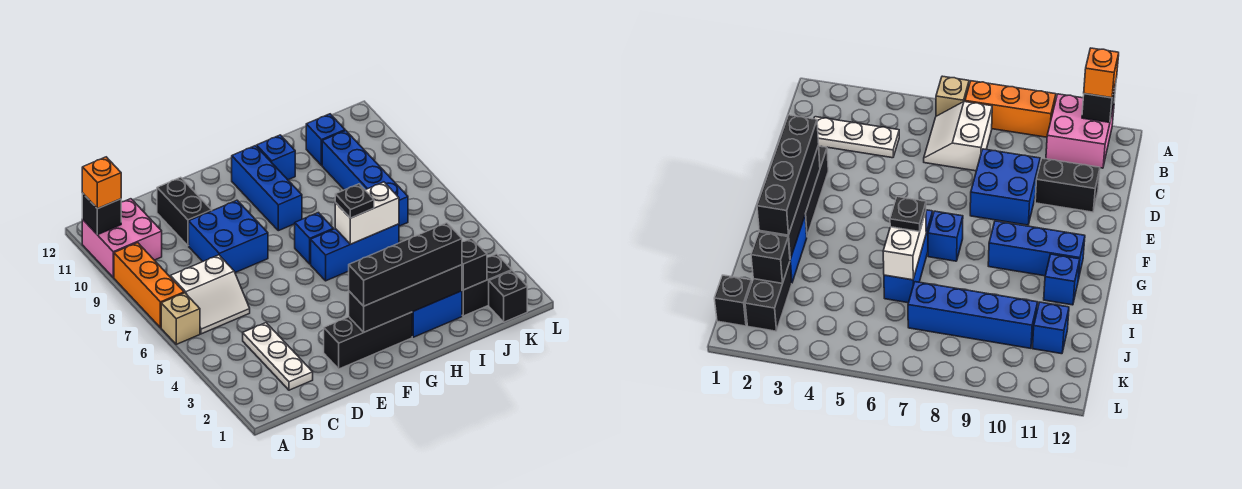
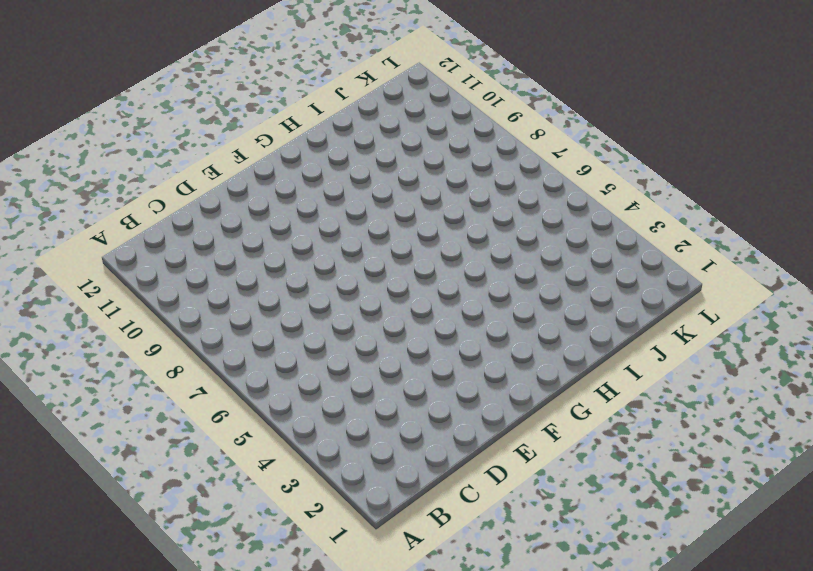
none -> tan brick A6 level 1
none -> orange brick A7:A9 level 1
none -> pink brick A10:B11 level 1

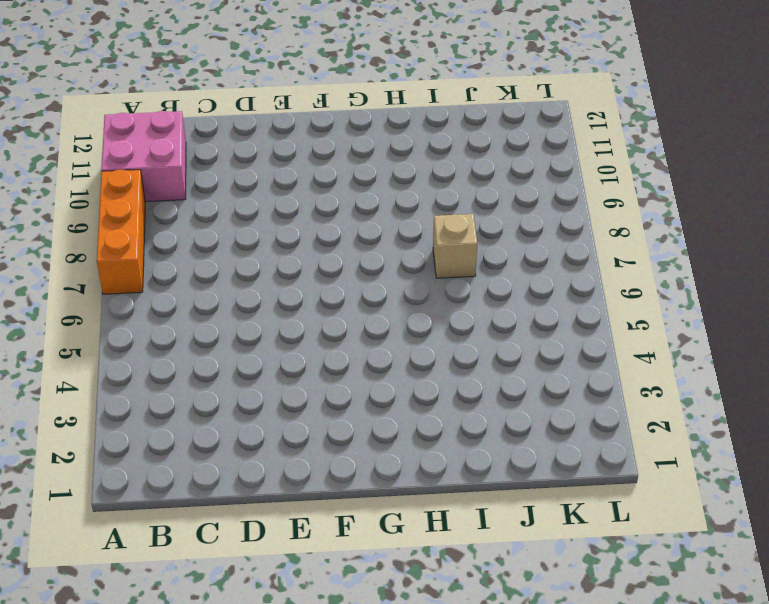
tan brick I7 level 1 -> tan brick A6 level 1
none -> white slope B6:C7 level 1 top 7
none -> white plate C2:C4 level 1
none -> blue brick D8:E9 level 1

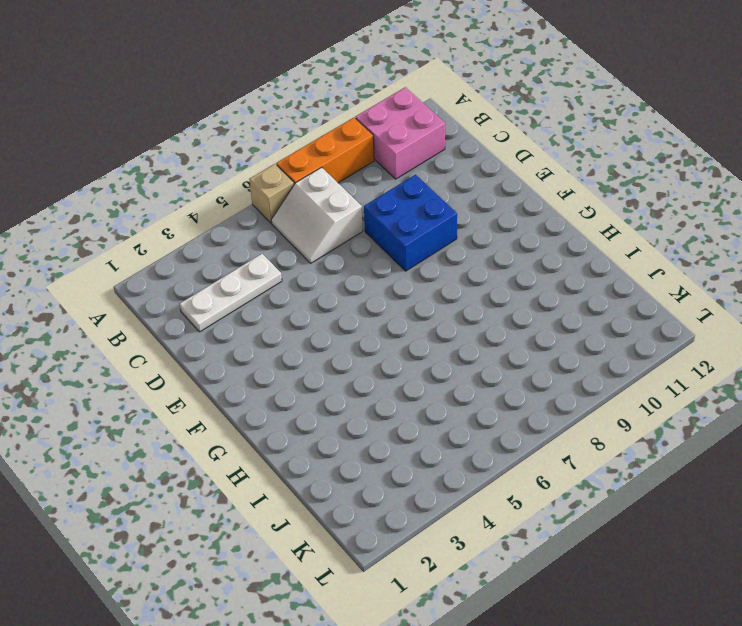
none -> black brick D10:D11 level 1
none -> black brick E2:G2 level 1
none -> blue brick G6:I6 level 1

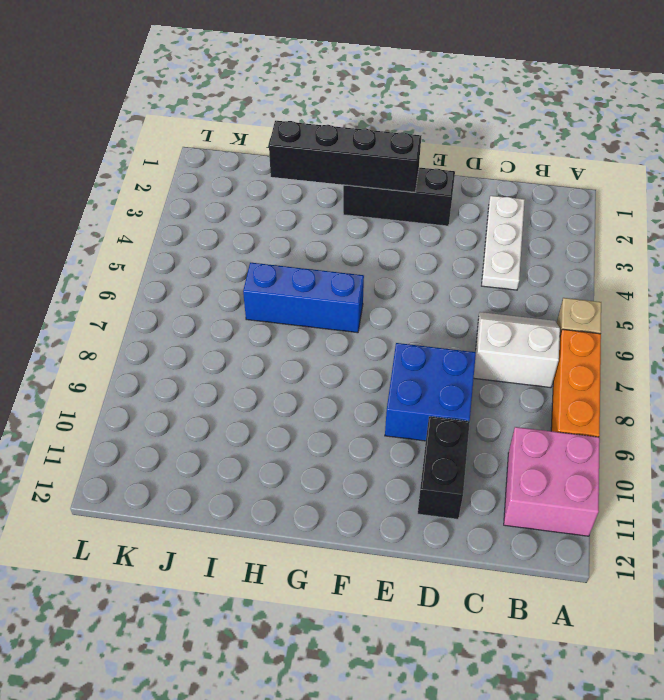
none -> blue brick G7 level 1
none -> blue brick G9:G11 level 1
none -> blue brick H2:I2 level 1

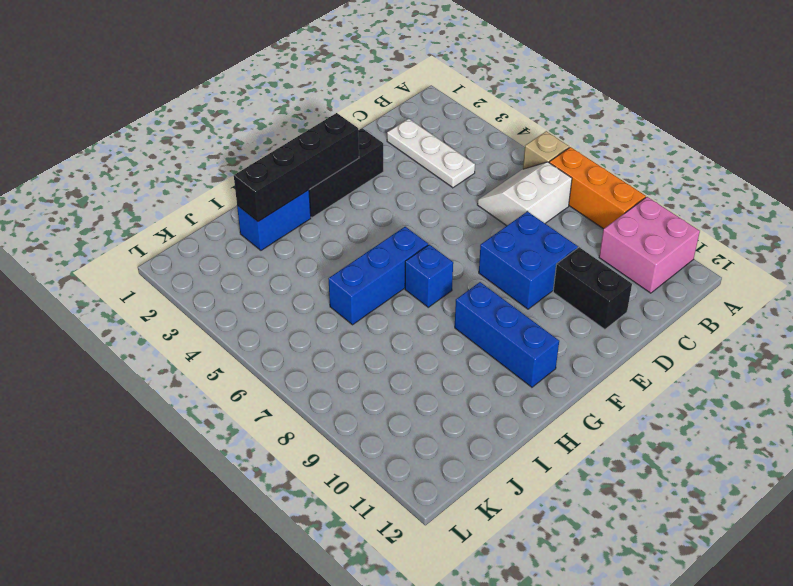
none -> blue brick H11 level 1
none -> black brick J2:K2 level 1
none -> blue brick J7:J10 level 1

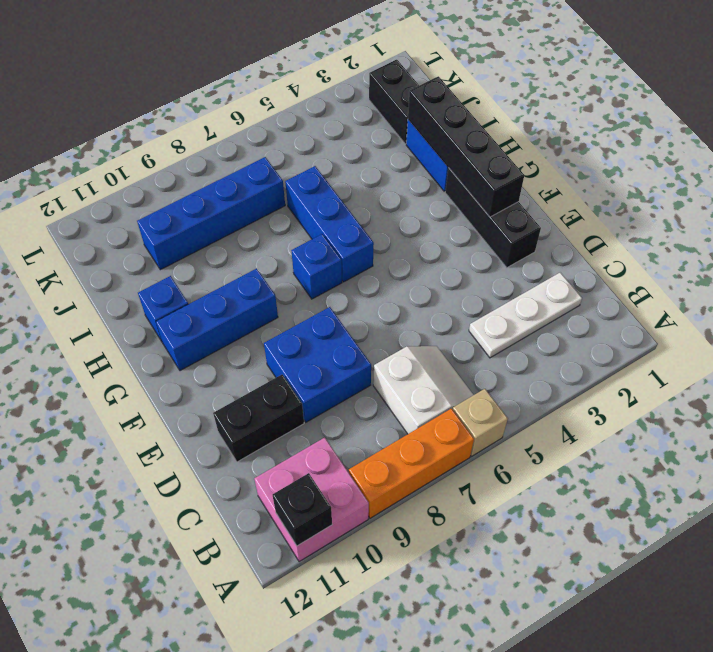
none -> blue brick J11 level 1
none -> black brick K1 level 1
none -> white brick H6:I6 level 2

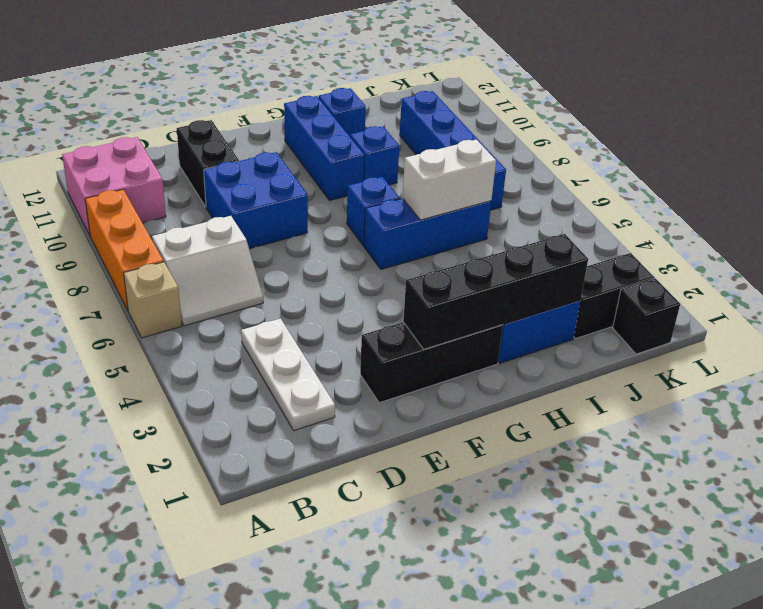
blue brick H9 level 1 -> blue brick J11 level 1
none -> black brick A11 level 2
none -> black brick J2 level 2
none -> orange brick A11 level 3

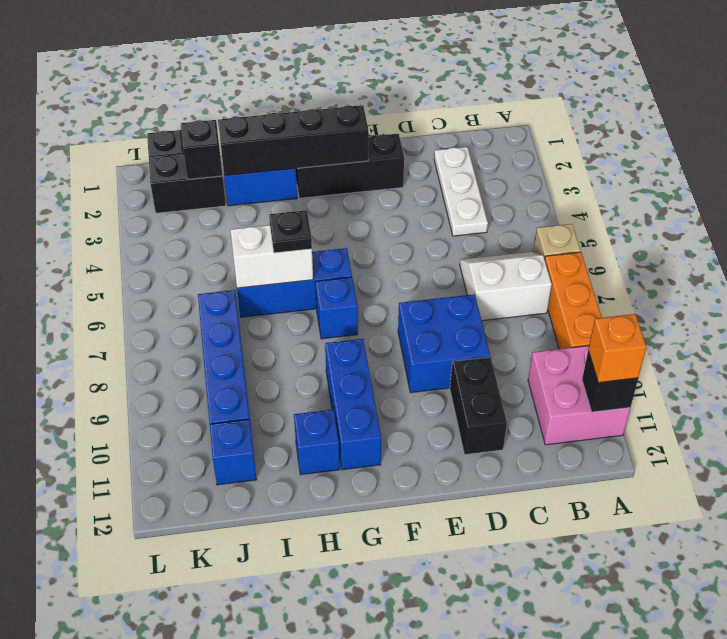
none -> black brick F2:I2 level 3

